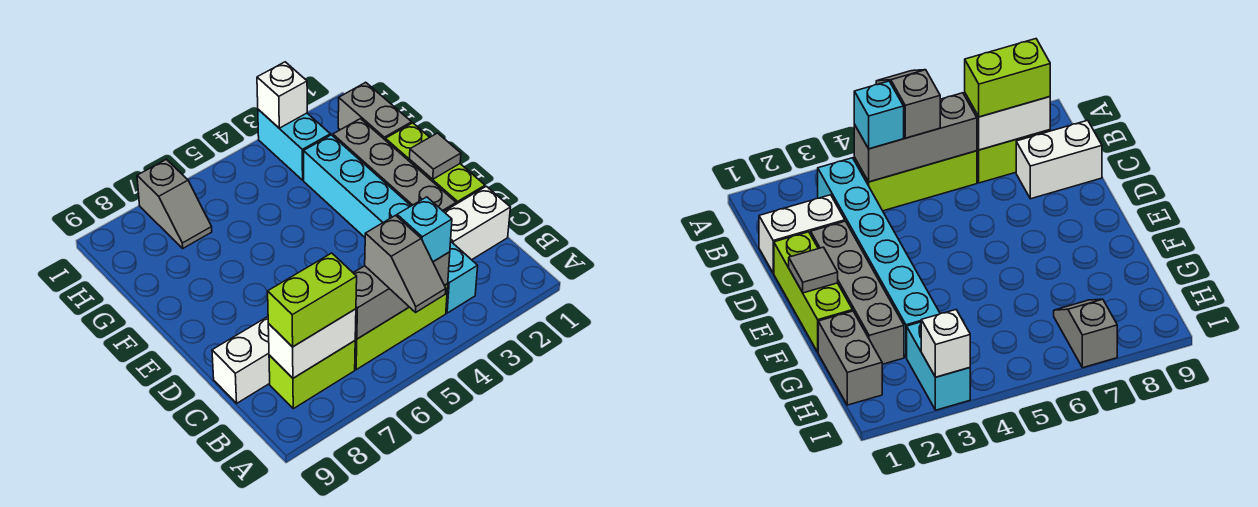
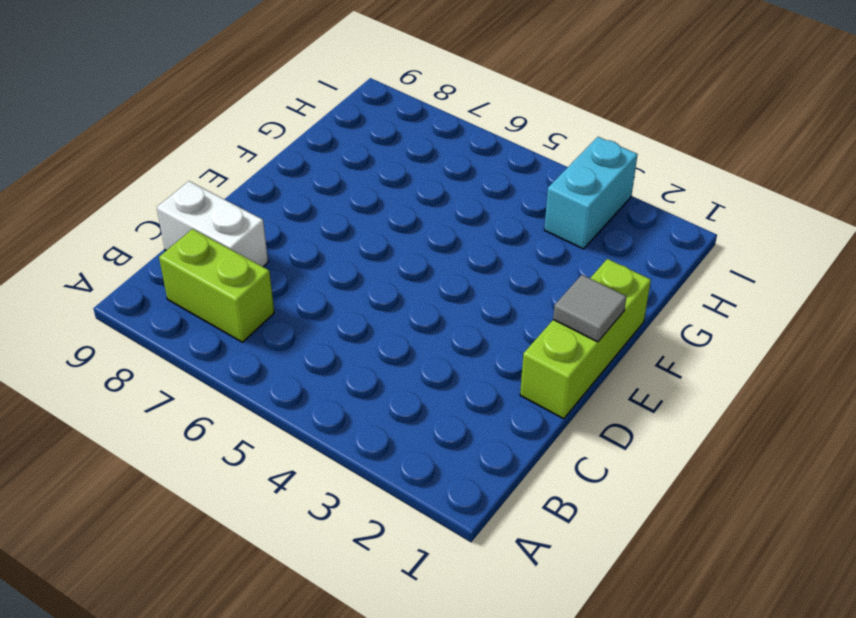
none -> cyan brick B3:G3 level 1
none -> lime brick B4:B6 level 1
none -> white brick C1:C2 level 1

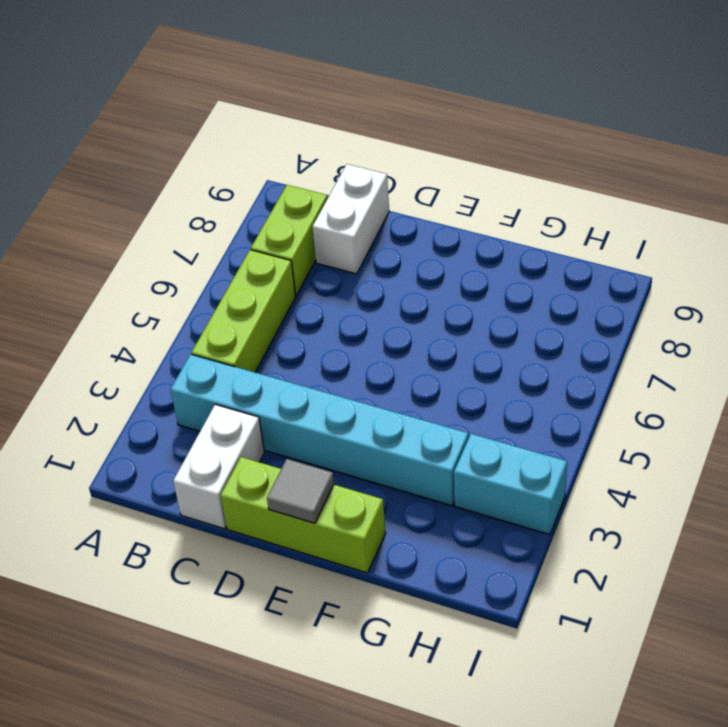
none -> grey brick D2:G2 level 1
none -> grey brick G1:H1 level 1
none -> grey slope H7:I7 level 1 top I

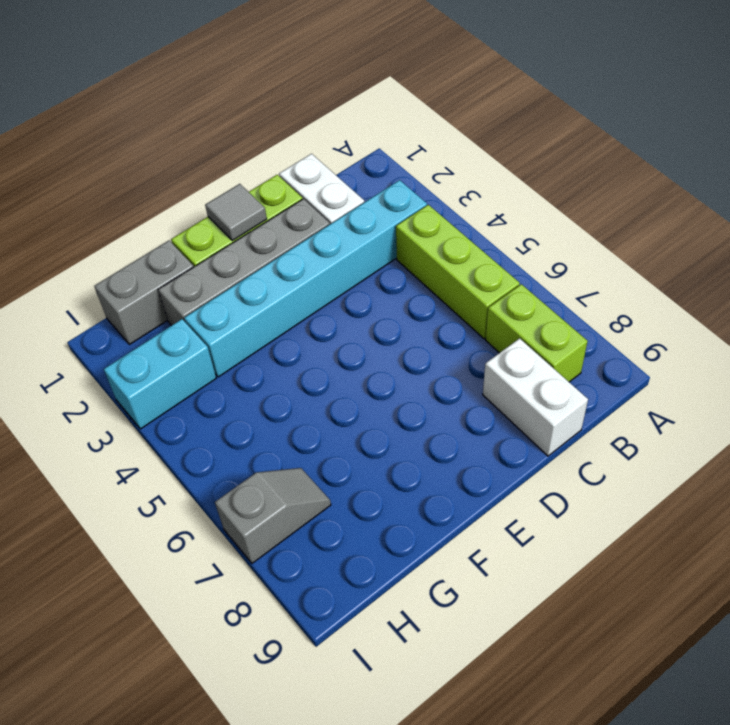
none -> grey brick B4:B6 level 2
none -> white brick B7:B8 level 2
none -> white brick I3 level 2

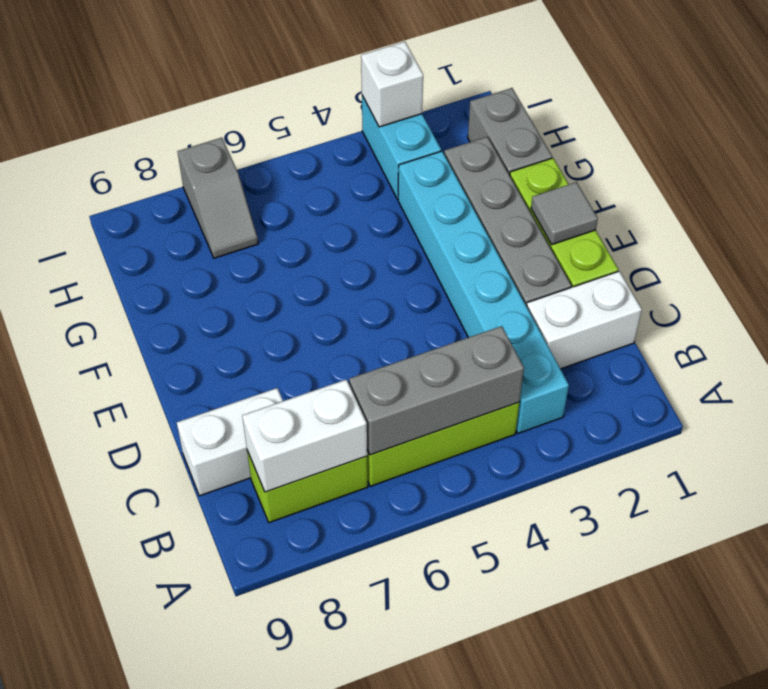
none -> grey slope A5:B5 level 3 top B
none -> cyan brick B4 level 3
none -> lime brick B7:B8 level 3

